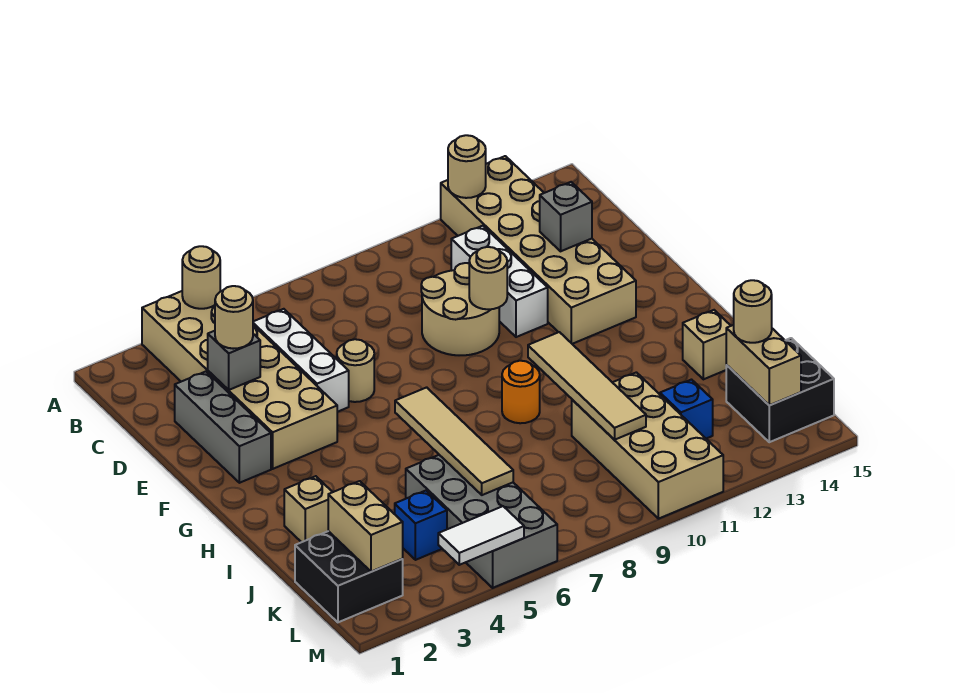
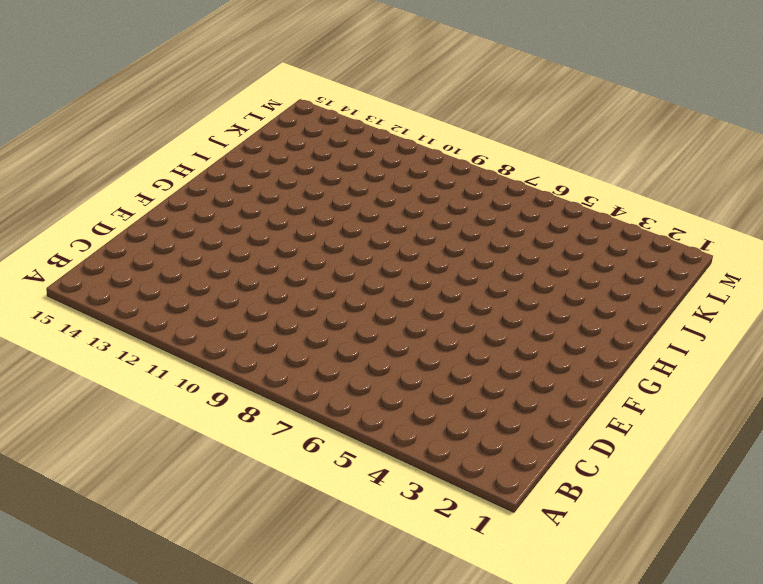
none -> tan brick A3:F4 level 1
none -> tan brick A12:F13 level 1
none -> white brick C5:E5 level 1

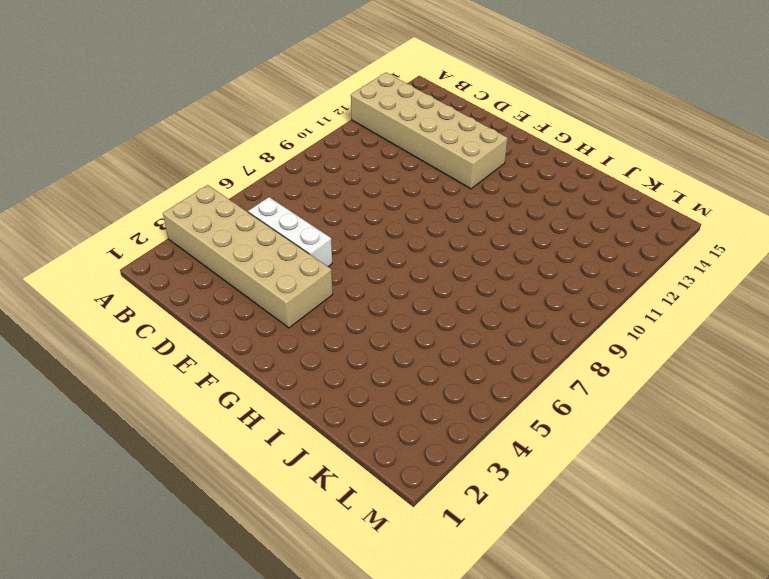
none -> white brick C11:E11 level 1
none -> grey brick D2:F2 level 1
none -> tan round brick D9:E10 level 1

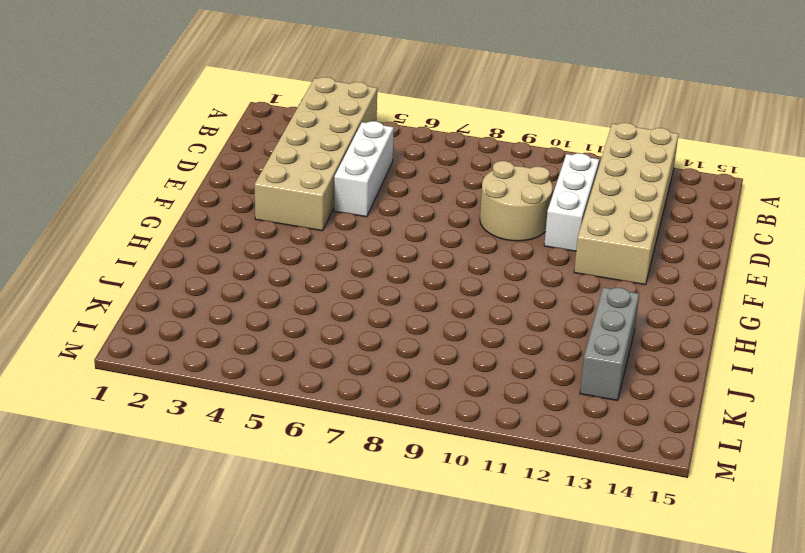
grey brick I13:K13 level 1 -> grey brick D2:F2 level 1
none -> tan round brick E6 level 1
none -> orange round brick H9 level 1
none -> tan brick I2 level 1

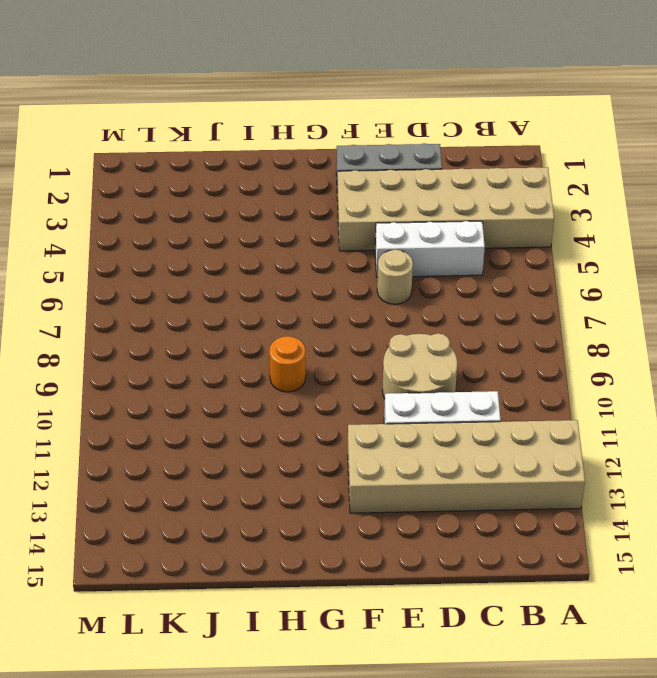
none -> tan brick I2 level 1
none -> tan brick I14 level 1
none -> grey brick J5:M6 level 1

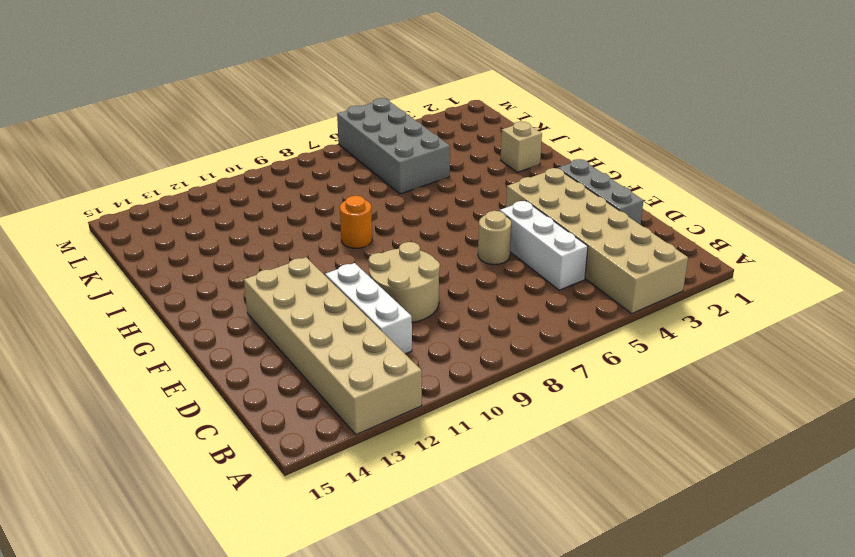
none -> tan brick I14 level 1
none -> tan brick J10:M11 level 1
none -> black brick K1:L2 level 1

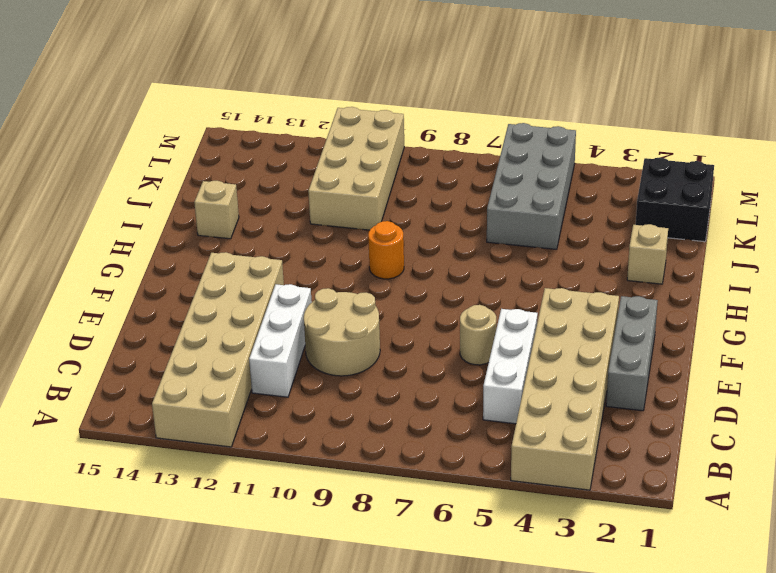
none -> blue brick K4 level 1
none -> blue brick K12 level 1
none -> black brick K14:L15 level 1

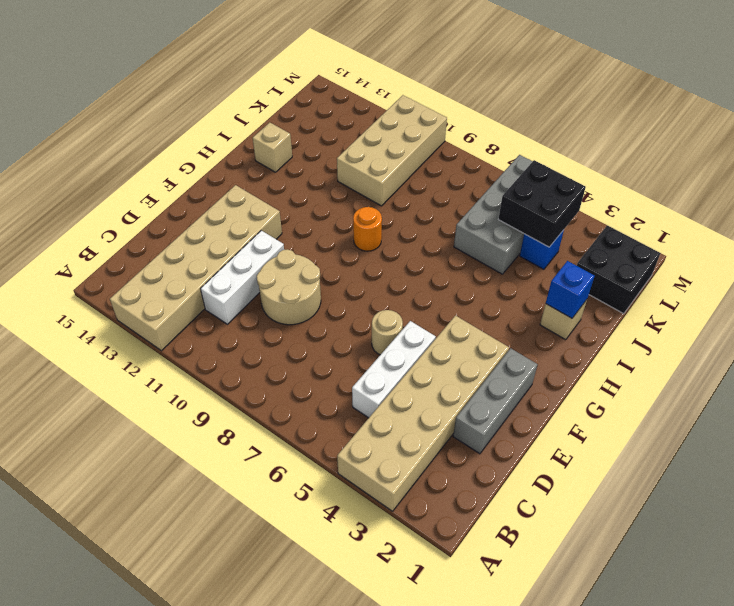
blue brick I2 level 2 -> blue brick K12 level 1
black brick K4:L5 level 2 -> black brick K14:L15 level 1
none -> tan round brick A4 level 2
none -> tan round brick A12 level 2
none -> grey brick D3 level 2

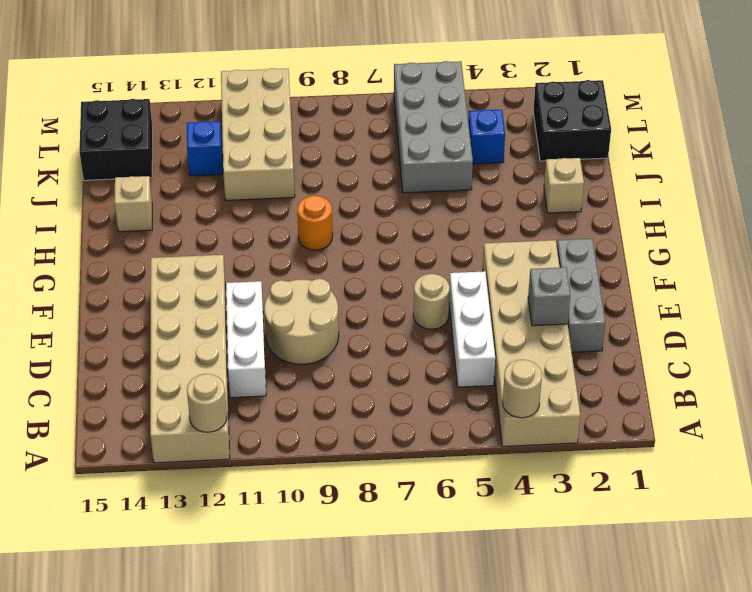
none -> grey brick D13 level 2
none -> tan round brick E10 level 2
none -> tan tile H6:K6 level 2

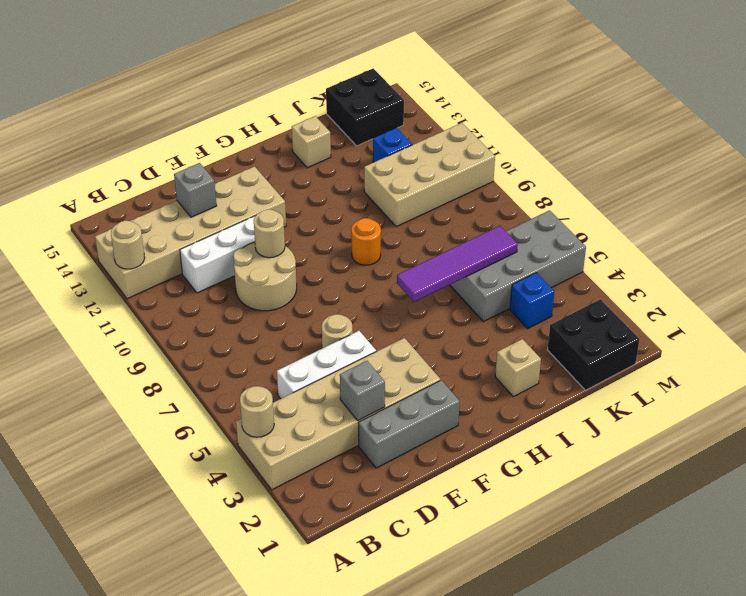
purple tile H6:K6 level 2 -> tan tile H6:K6 level 2
none -> tan tile H10:K10 level 2
none -> tan brick K2:L2 level 2
none -> tan brick K14:L14 level 2

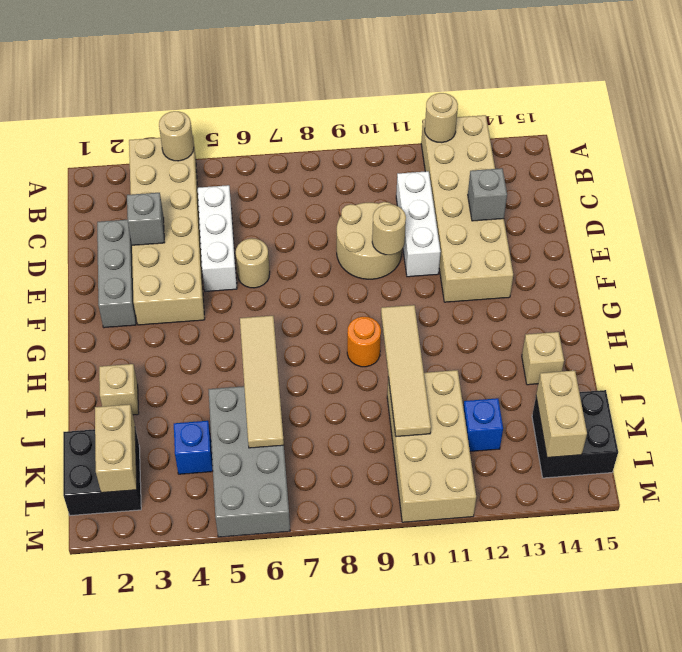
none -> white tile M4:M5 level 2
none -> tan round brick D3 level 3
none -> tan round brick K14 level 3

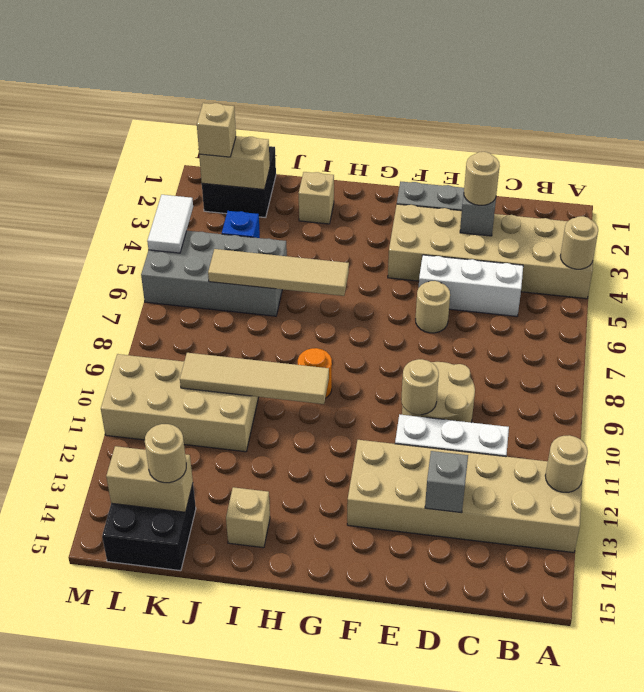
tan brick L2 level 3 -> none
none -> blue brick K12 level 1

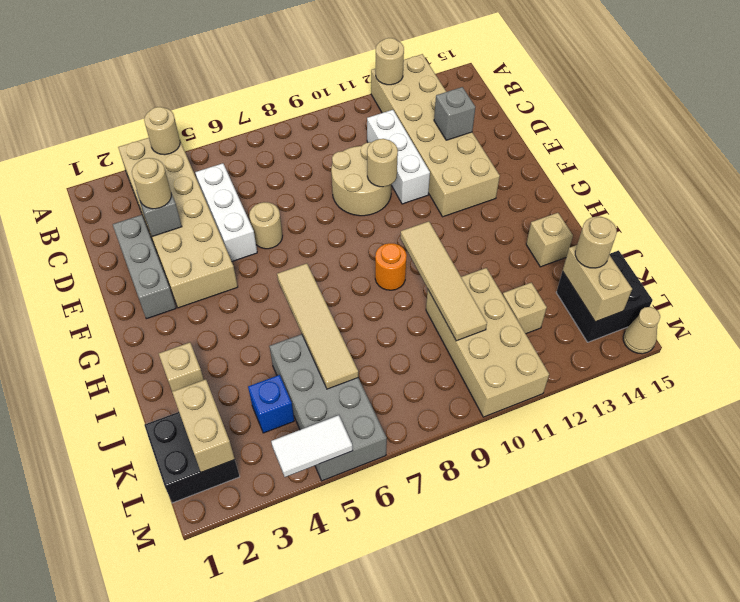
tan brick K12 level 1 -> blue brick K12 level 1
tan cone M15 level 1 -> none

